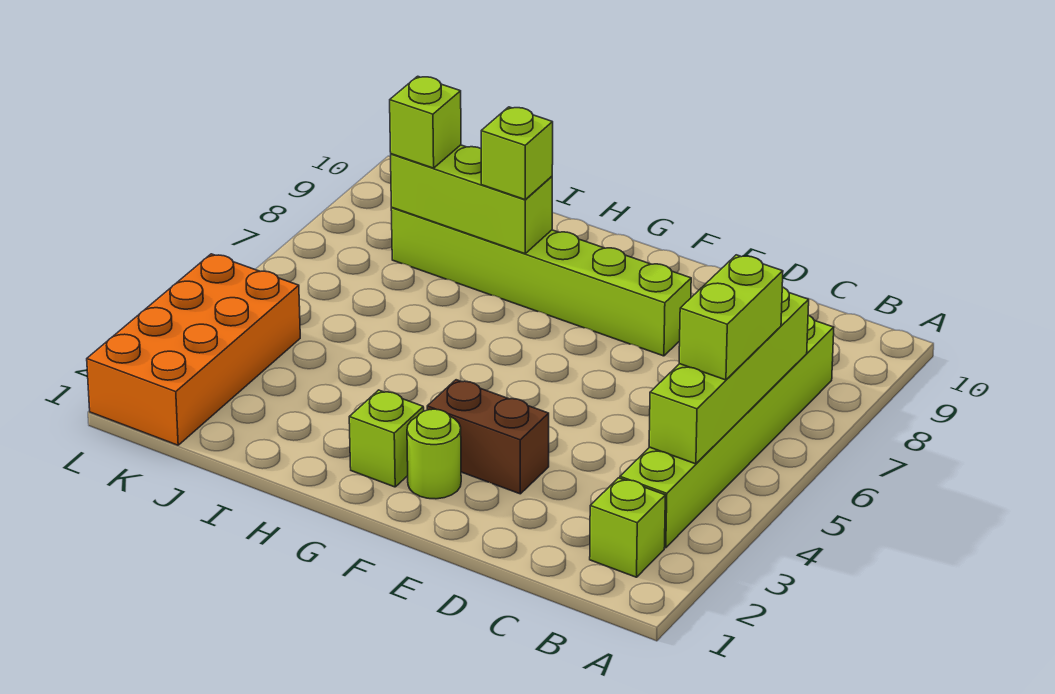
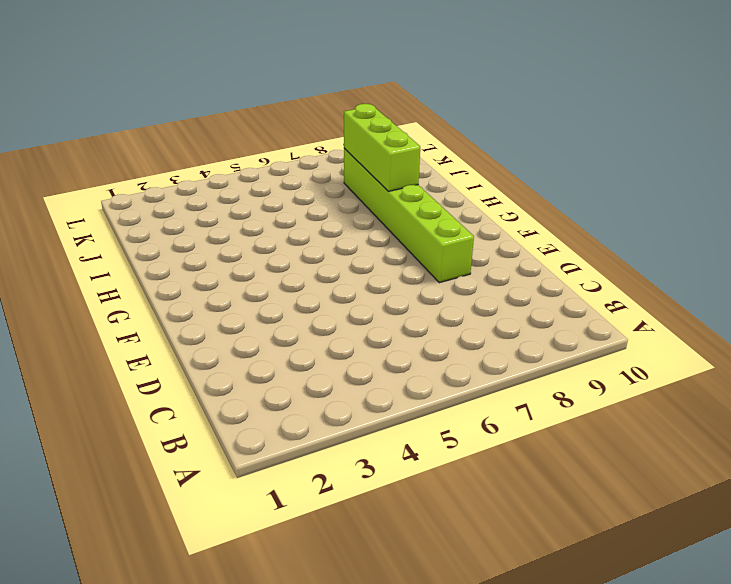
none -> lime brick B2 level 1
none -> lime brick B3:B8 level 1
none -> brown brick E3:F3 level 1

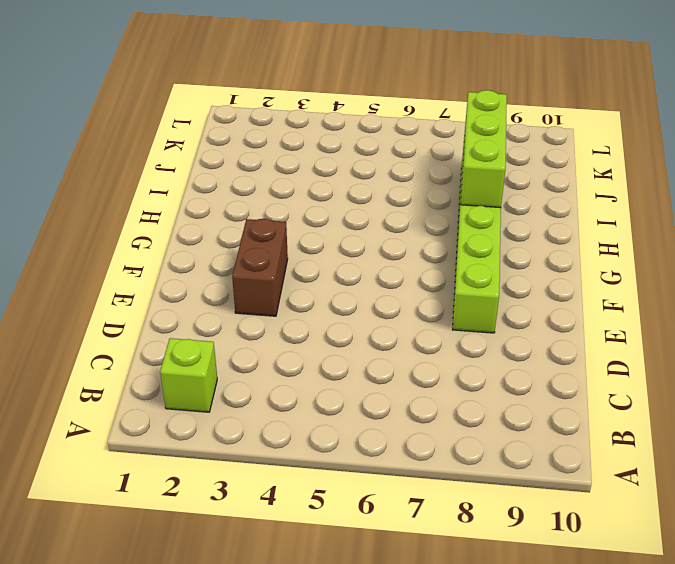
none -> lime brick B3:B8 level 1
none -> lime round brick F2 level 1
none -> lime brick G2 level 1

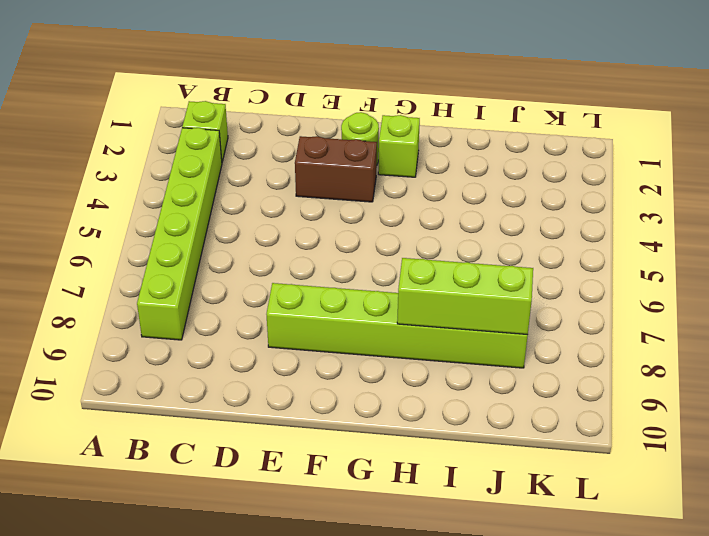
none -> orange brick K1:L4 level 1
none -> lime brick B4:B7 level 2
none -> lime brick B5:B6 level 3

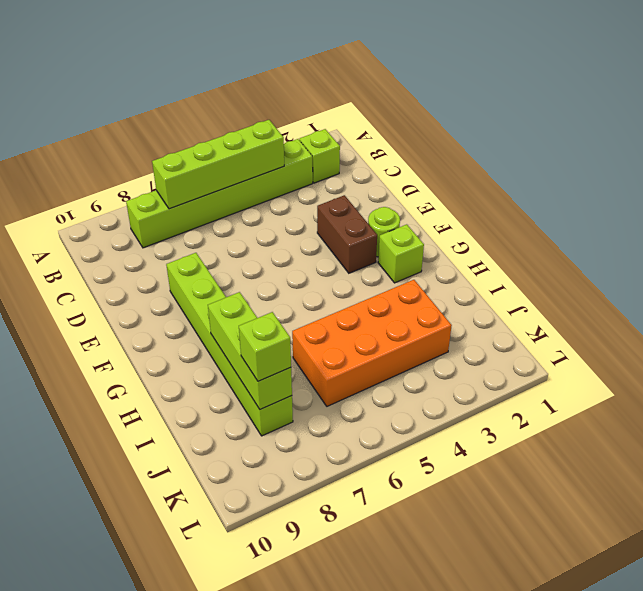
orange brick I3:J6 level 1 -> orange brick K1:L4 level 1
none -> lime brick B5:B6 level 3
none -> lime brick H8 level 3

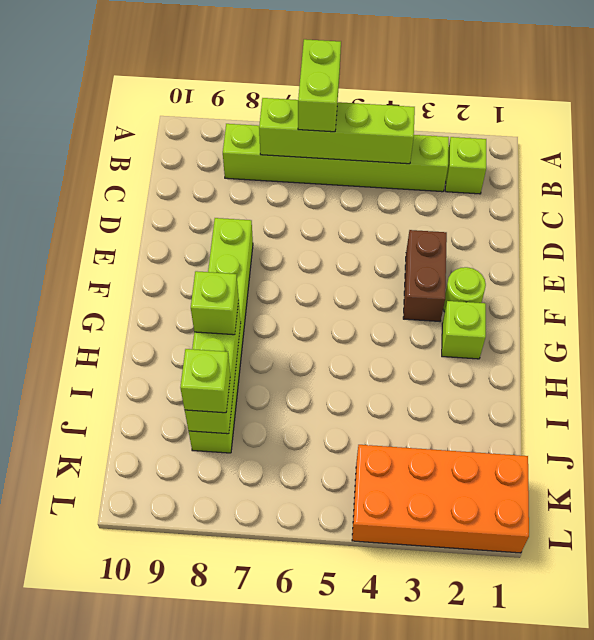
lime brick A6:B6 level 3 -> lime brick B5:B6 level 3

